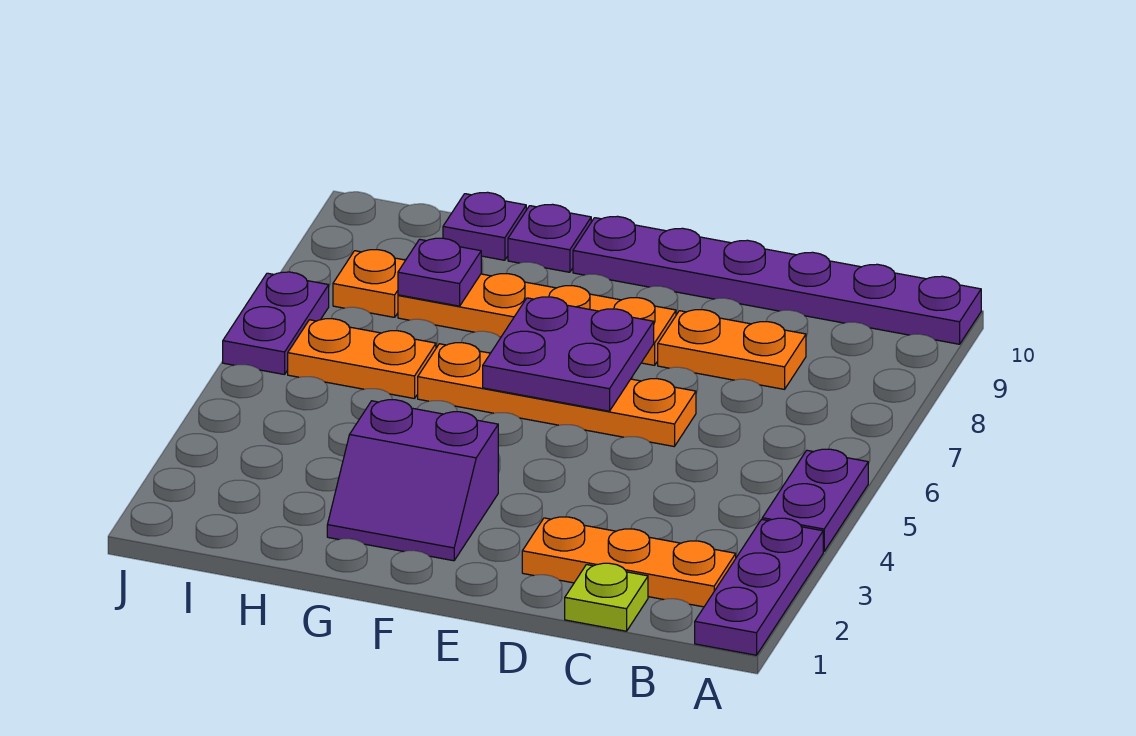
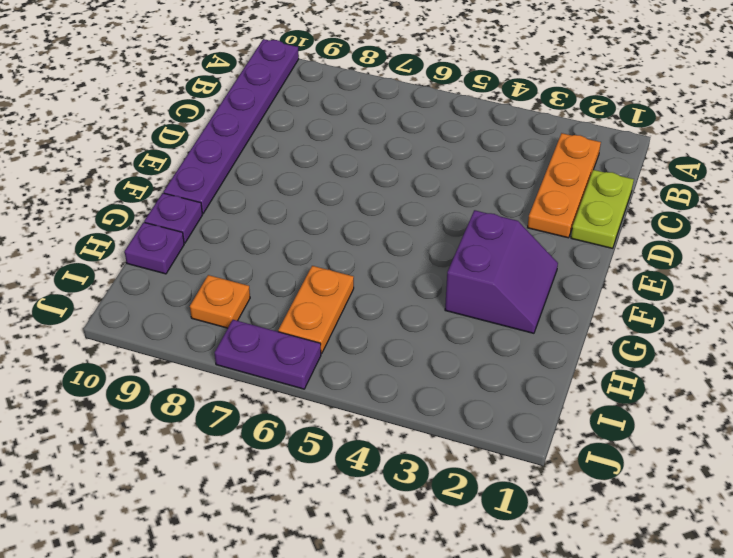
lime plate C1:D1 level 1 -> lime plate C1 level 1
none -> purple plate A1:A3 level 1
none -> purple plate A4:A5 level 1
none -> orange plate C8:D8 level 1

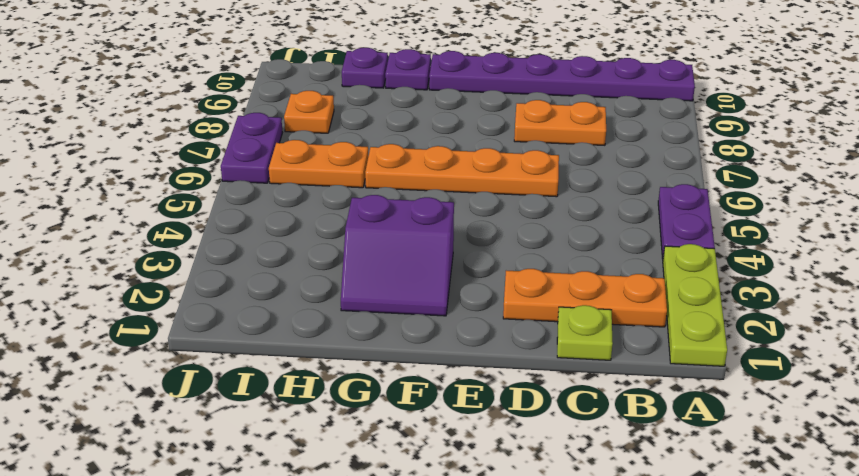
lime plate A1:A3 level 1 -> purple plate A1:A3 level 1
none -> orange plate E8:H8 level 1
none -> purple plate E6:F7 level 2
none -> purple plate H8 level 2

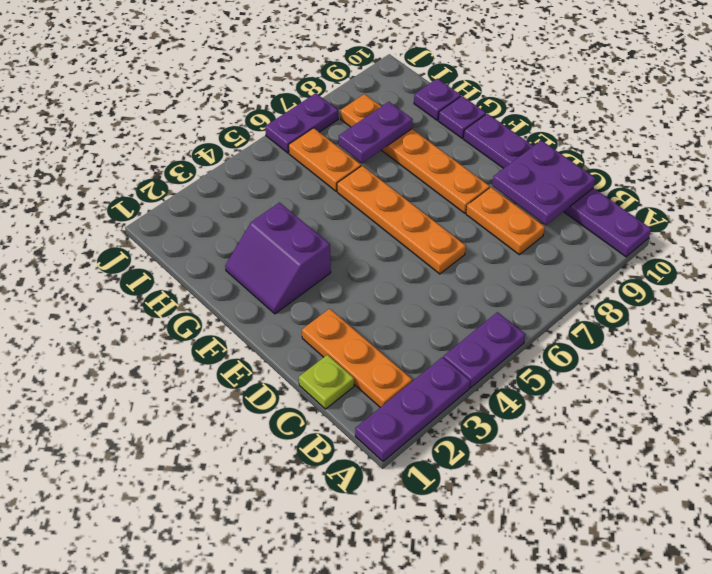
purple plate C9:D10 level 2 -> purple plate E6:F7 level 2
purple plate H7:H8 level 2 -> purple plate H8 level 2

